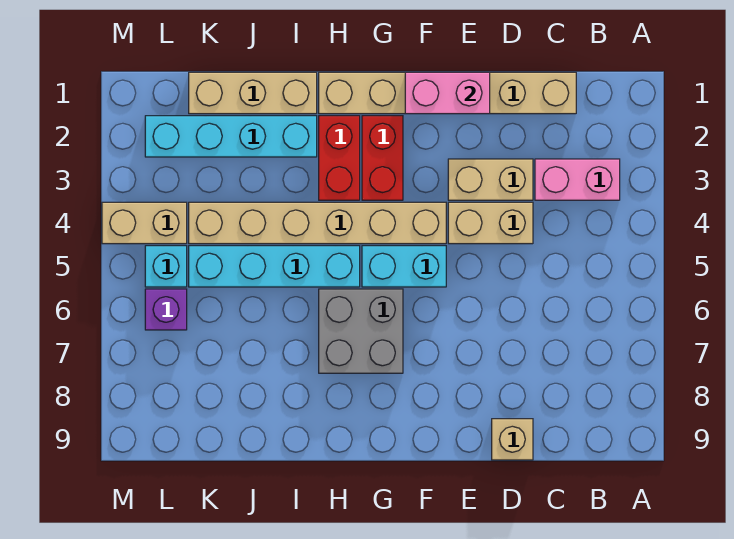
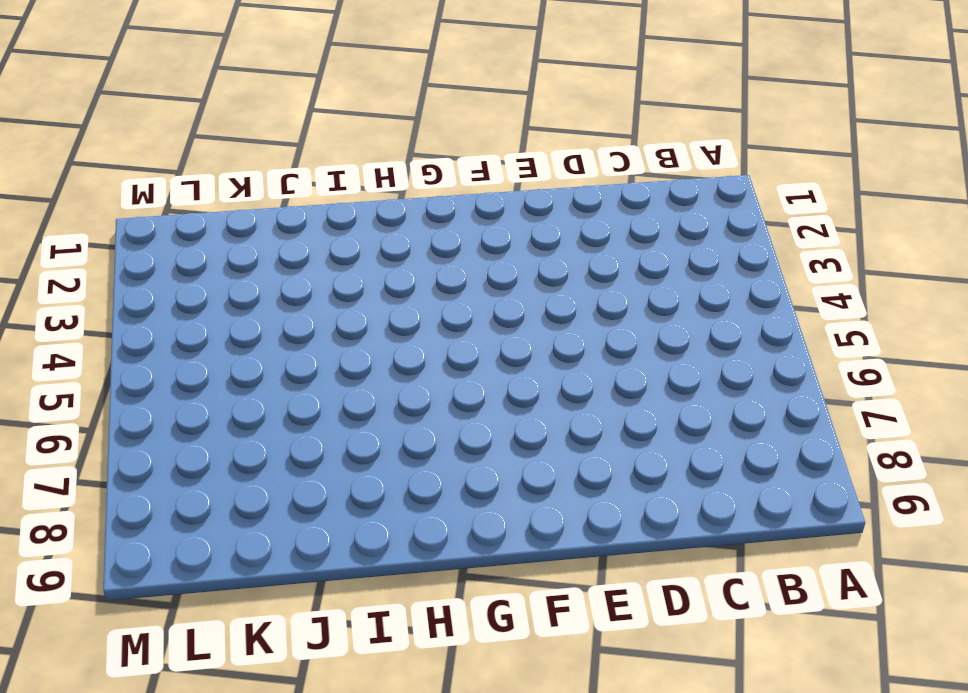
none -> pink brick B3:C3 level 1
none -> tan brick C1:H1 level 1
none -> tan brick D3:E3 level 1

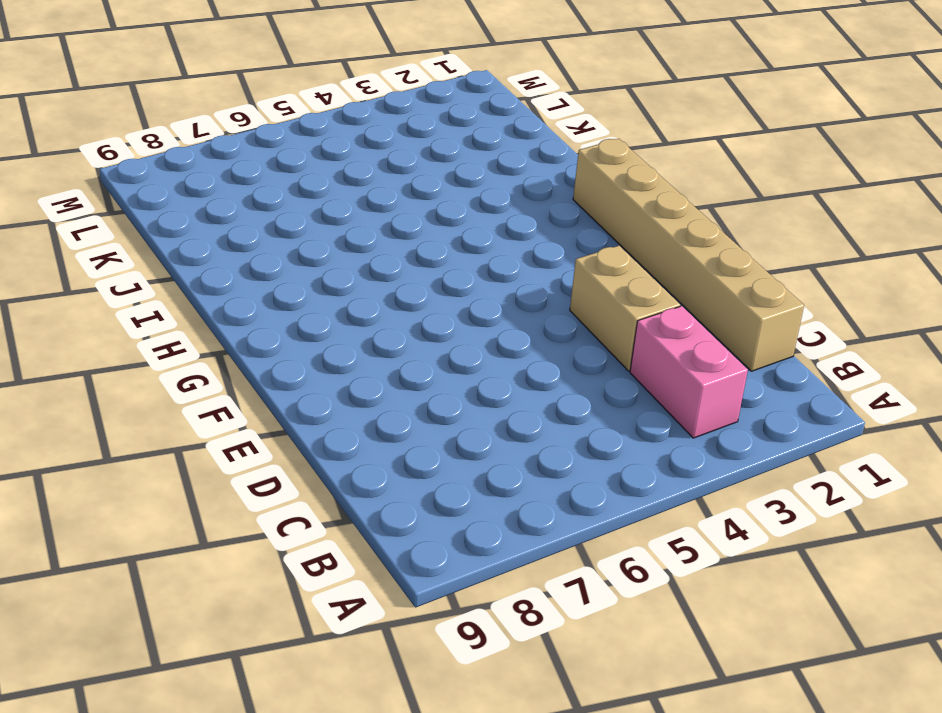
none -> tan brick D4:E4 level 1
none -> tan brick D9 level 1
none -> tan brick F4:K4 level 1

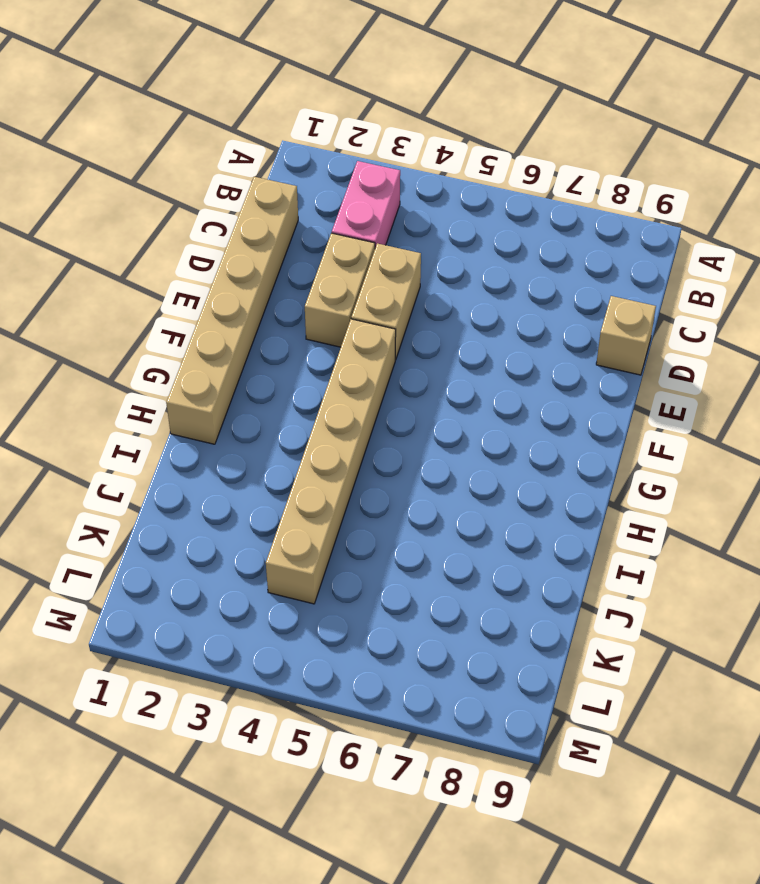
none -> cyan brick F5:G5 level 1
none -> red brick G2:G3 level 1
none -> grey brick G6:H7 level 1

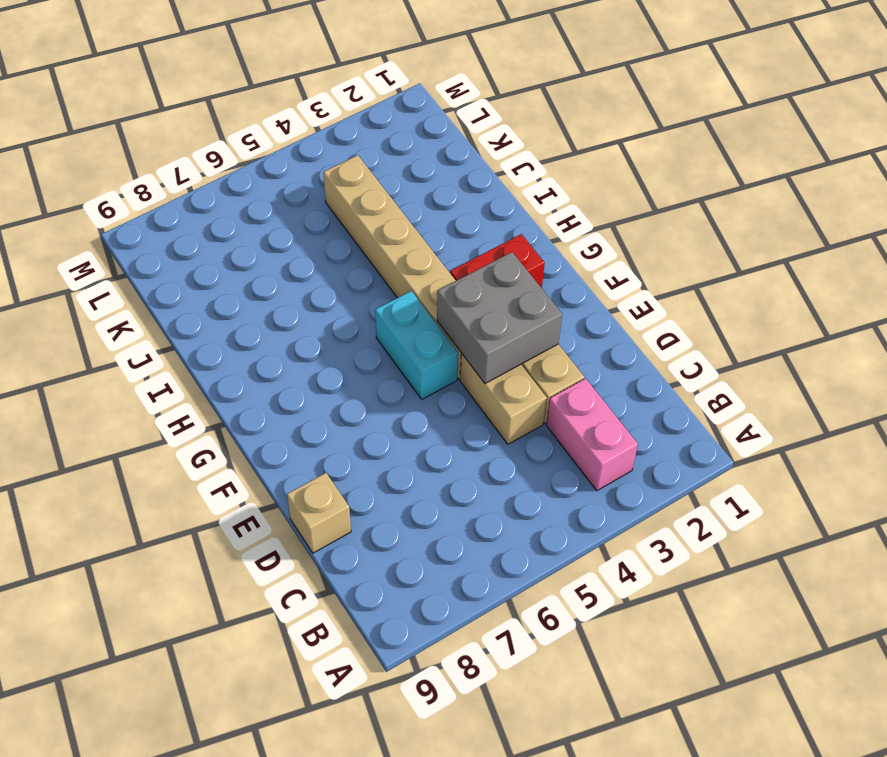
grey brick E3:F4 level 2 -> grey brick G6:H7 level 1
none -> tan brick C1:H1 level 1
none -> red brick H2:H3 level 1
none -> cyan brick H5:K5 level 1

